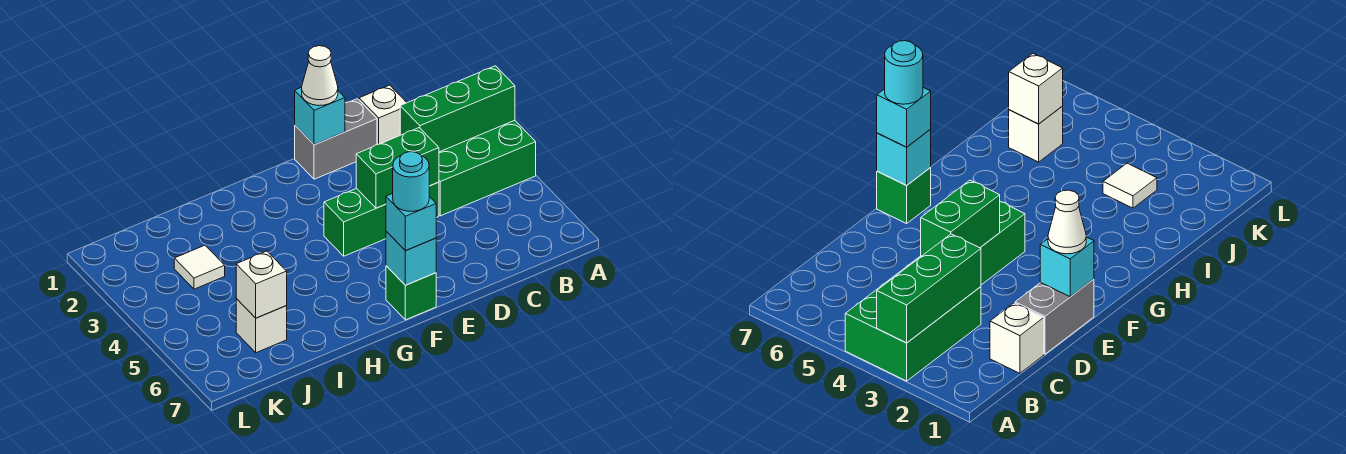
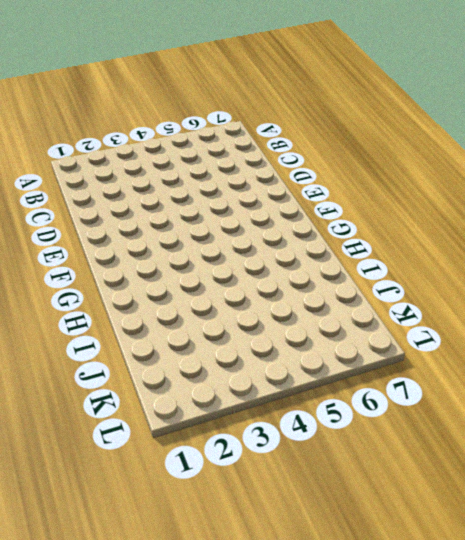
none -> green brick A3:C4 level 1
none -> white brick C1 level 1
none -> grey brick D1:E1 level 1

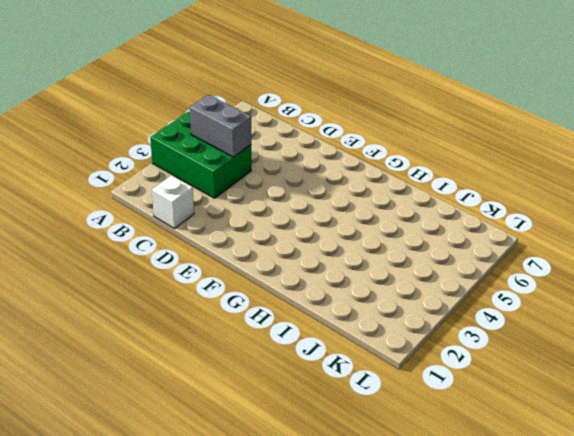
grey brick B4:C4 level 2 -> grey brick D1:E1 level 1
none -> green brick D4:F4 level 1
none -> green brick F7 level 1
none -> white tile J3 level 1

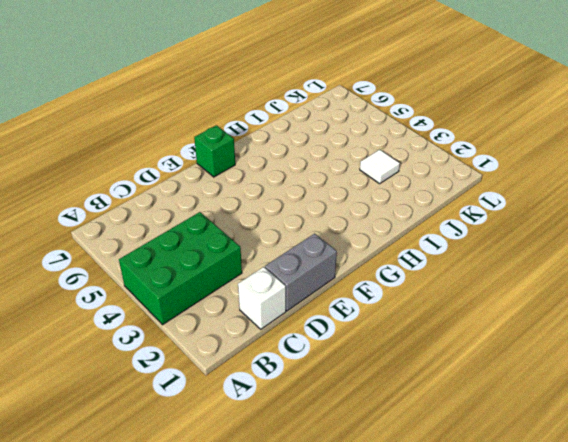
none -> green brick D4:F4 level 1
none -> white brick J6 level 1
none -> green brick A3:C3 level 2

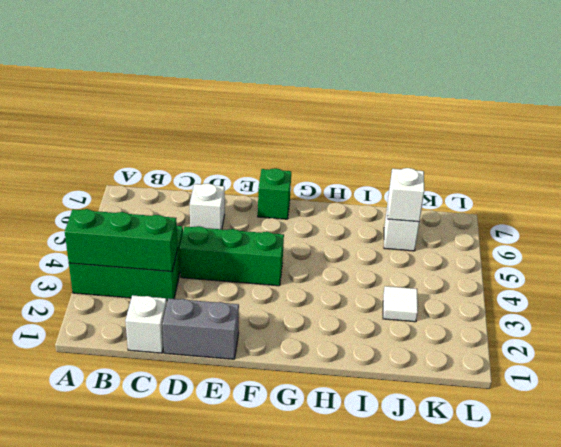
white brick D6 level 1 -> none
none -> green brick D4:E4 level 2
none -> cyan brick E1 level 2
none -> cyan brick F7 level 2

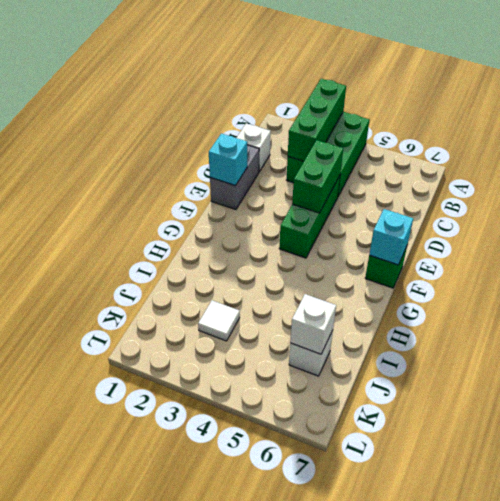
none -> white cone E1 level 3
none -> cyan brick F7 level 3
none -> cyan round brick F7 level 4

